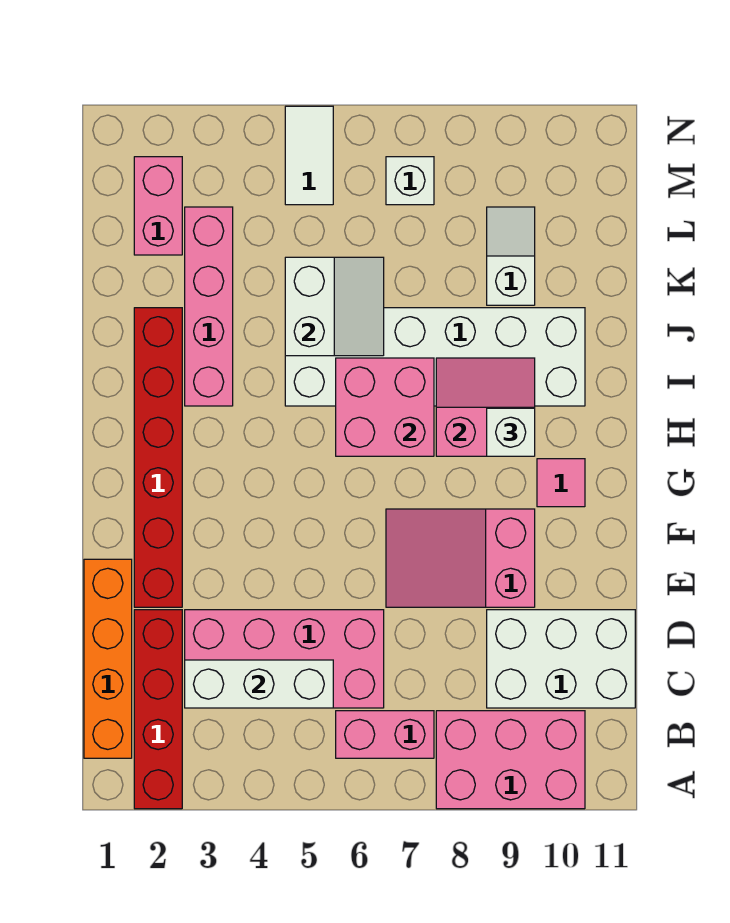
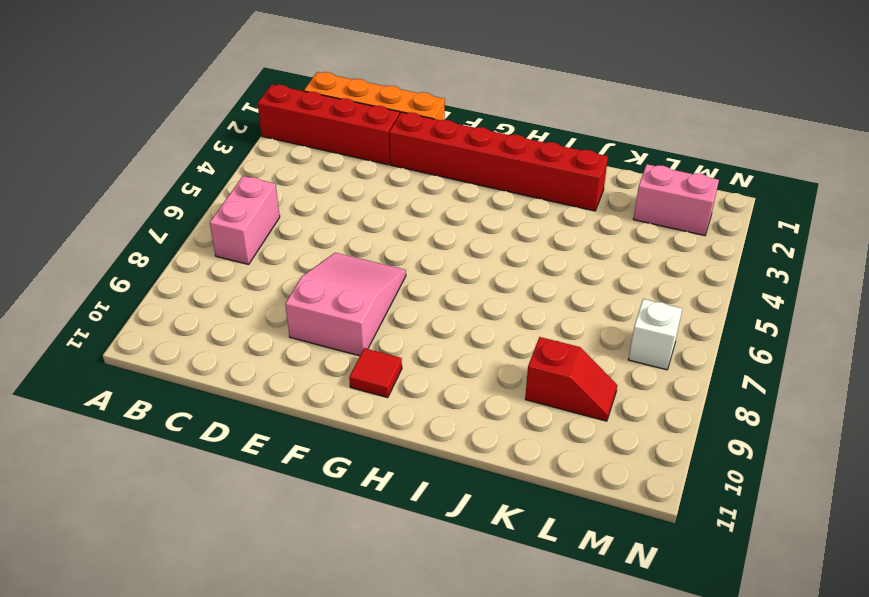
red tile G10 level 1 -> pink tile G10 level 1
red slope K9:L9 level 1 top K -> white slope K9:L9 level 1 top K
none -> pink brick A8:B10 level 1
none -> pink brick C3:D6 level 1
none -> white brick C9:D11 level 1

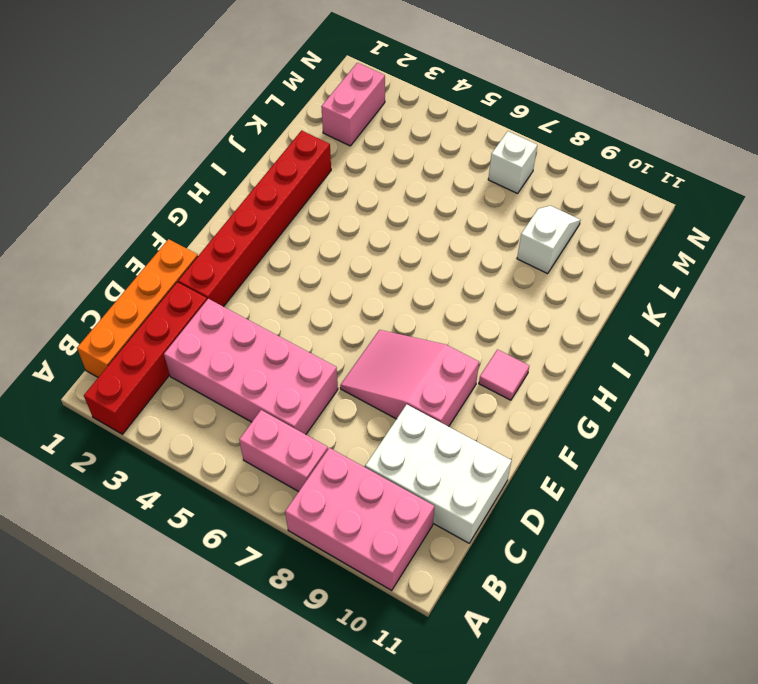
none -> pink brick I3:L3 level 1
none -> white brick I5:J10 level 1
none -> white tile M5:N5 level 1

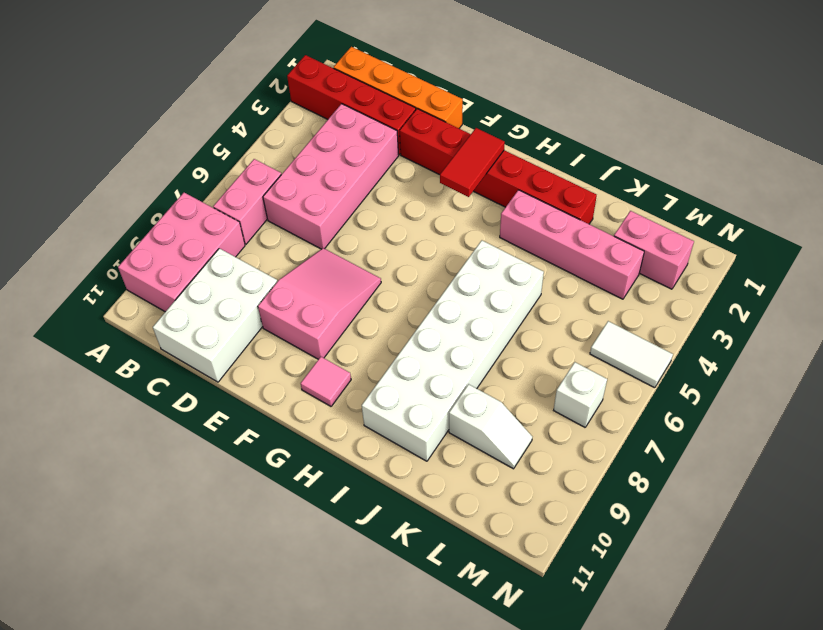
red tile G2:G3 level 2 -> none
none -> white brick C3:C5 level 2
none -> pink brick H6:I7 level 2
none -> pink slope H8:I9 level 2 top H

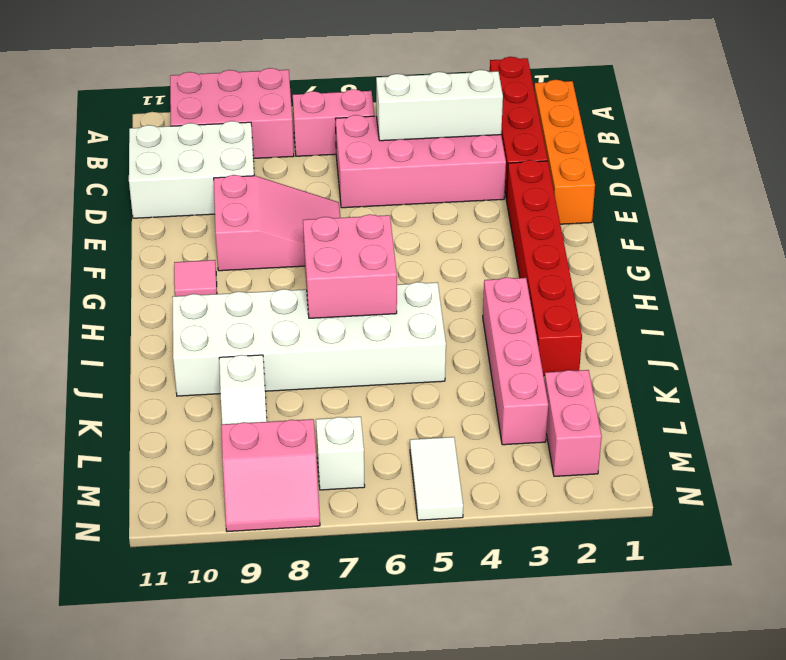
pink slope M8:N9 level 1 top M -> pink slope H8:I9 level 2 top H
none -> white slope J5:K6 level 2 top 5
none -> white brick H9 level 3

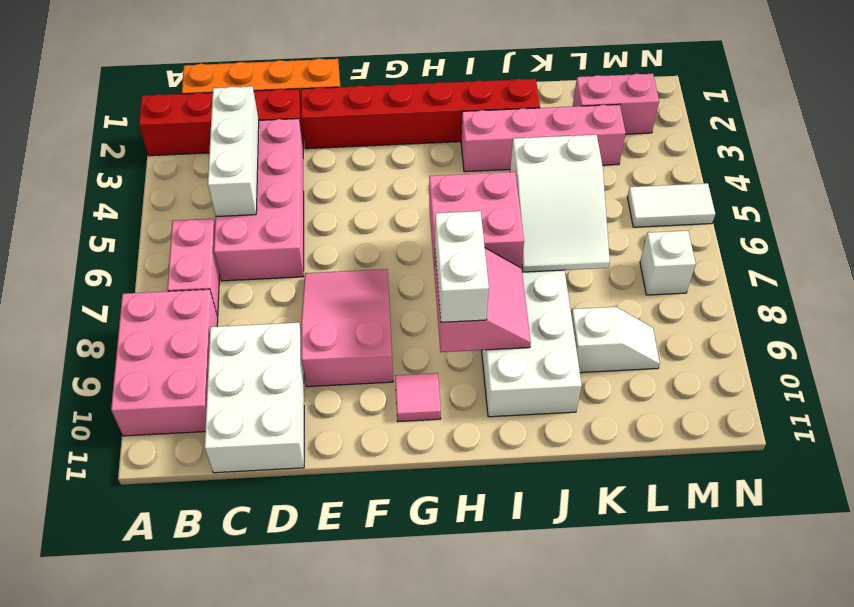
white brick H8:H9 level 3 -> white brick H9 level 3
white slope J5:K7 level 2 top 5 -> white slope J5:K6 level 2 top 5

